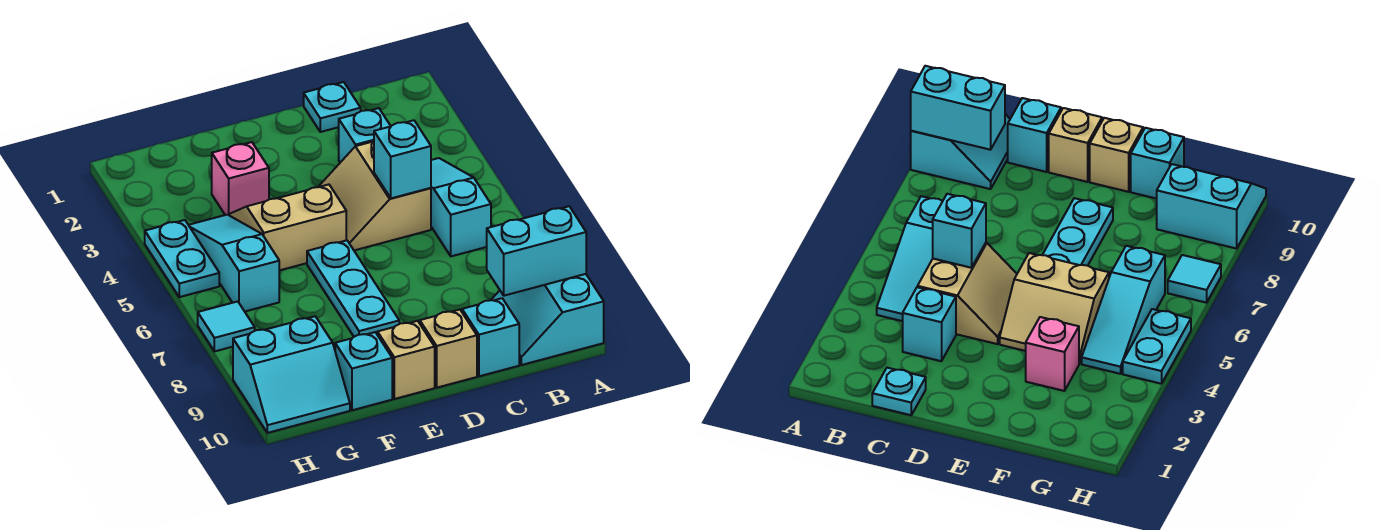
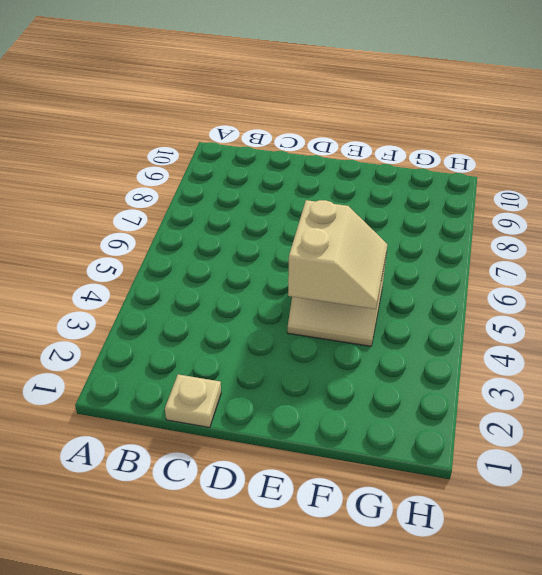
tan plate C1 level 1 -> cyan plate C1 level 1
tan slope E4:F5 level 2 top E -> tan slope C4:D5 level 1 top C
none -> cyan slope A9:B10 level 1 top A
none -> cyan slope B4:B6 level 1 top 6
none -> cyan brick C3 level 1

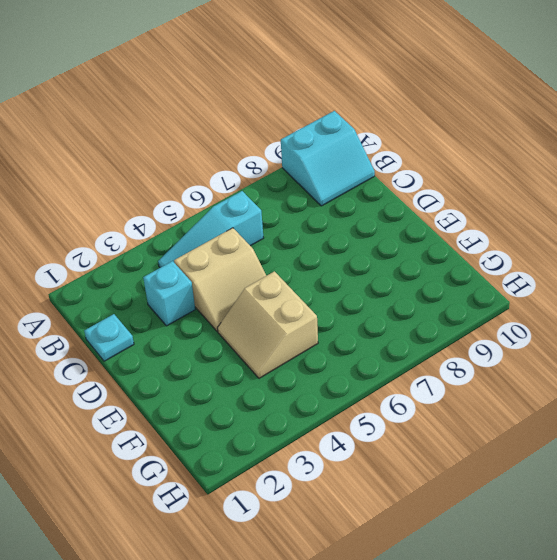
none -> cyan brick C10 level 1
none -> tan brick D10 level 1
none -> cyan plate E6:E8 level 1

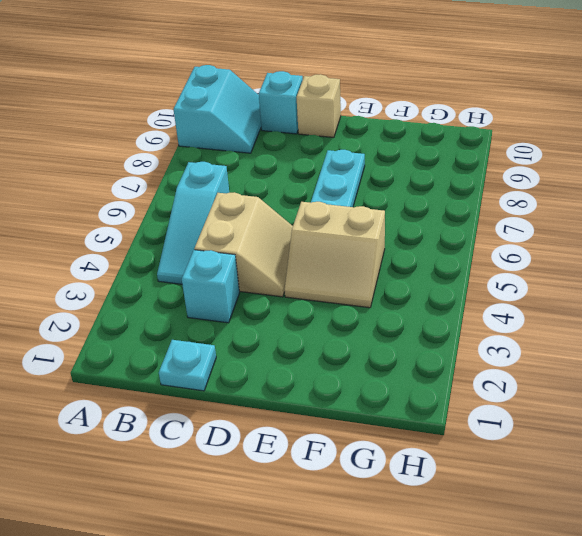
none -> tan brick E10 level 1
none -> pink brick F3 level 1
none -> cyan brick F10 level 1

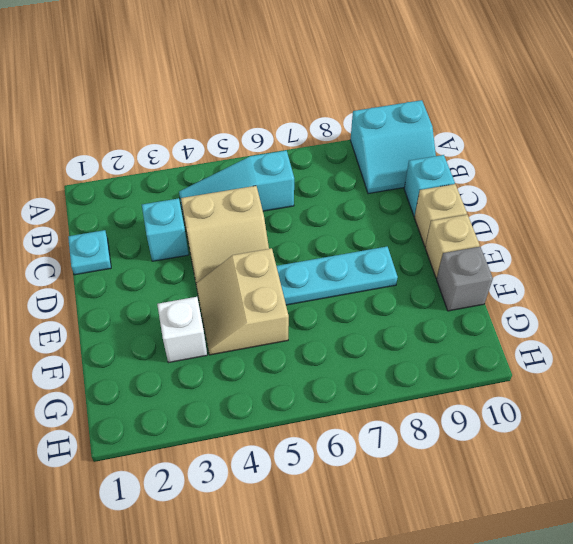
white brick F3 level 1 -> pink brick F3 level 1
grey brick F10 level 1 -> cyan brick F10 level 1
none -> cyan slope G4:G6 level 1 top 6
none -> cyan slope G9:H10 level 1 top 9
none -> cyan plate H4:H5 level 1

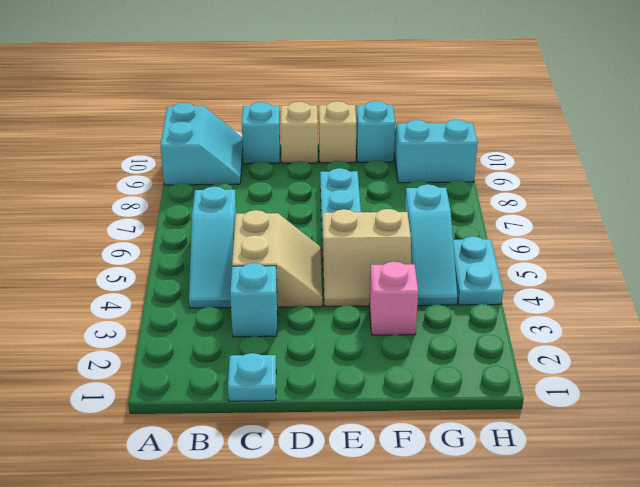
none -> cyan tile H7 level 1
none -> cyan brick A9:B9 level 2
none -> cyan brick C5 level 2

